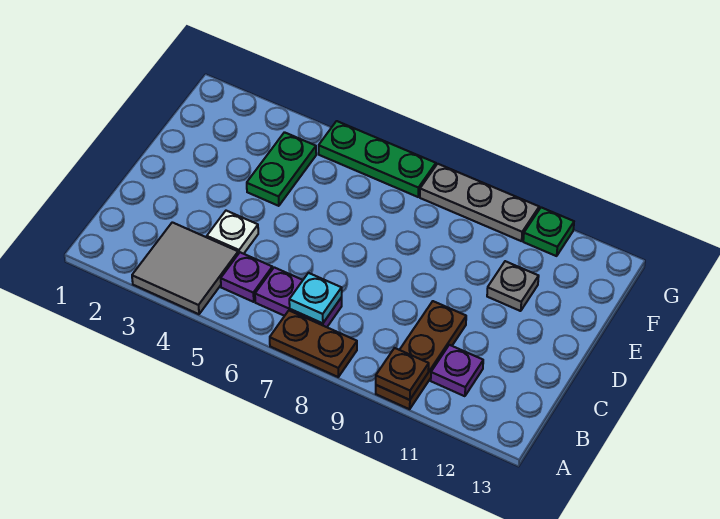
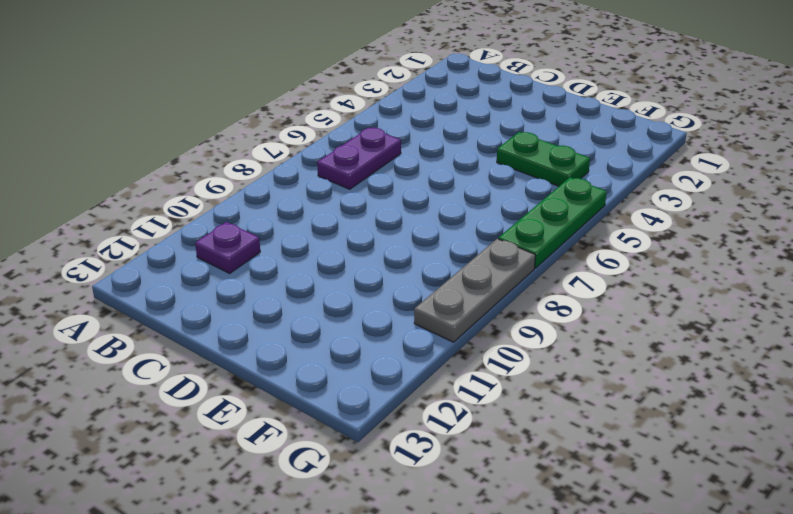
none -> grey tile A3:B4 level 1
none -> brown plate A7:A8 level 1
none -> brown plate A10:C10 level 1

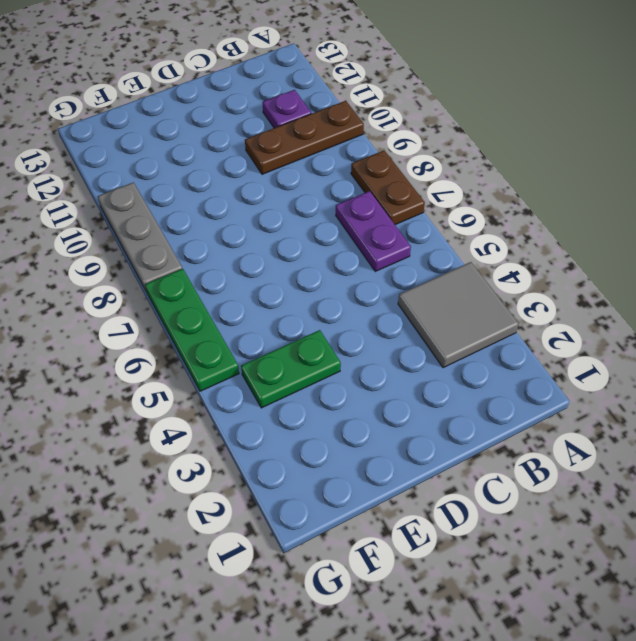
none -> purple plate B5 level 1
none -> white plate C4 level 1
none -> grey plate E11 level 1

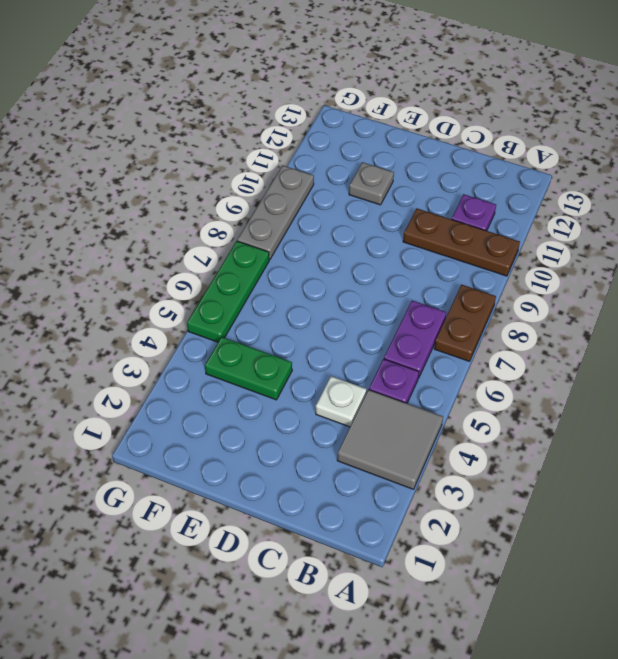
none -> green plate G11 level 1
none -> brown plate A10 level 2
none -> cyan plate B7 level 2

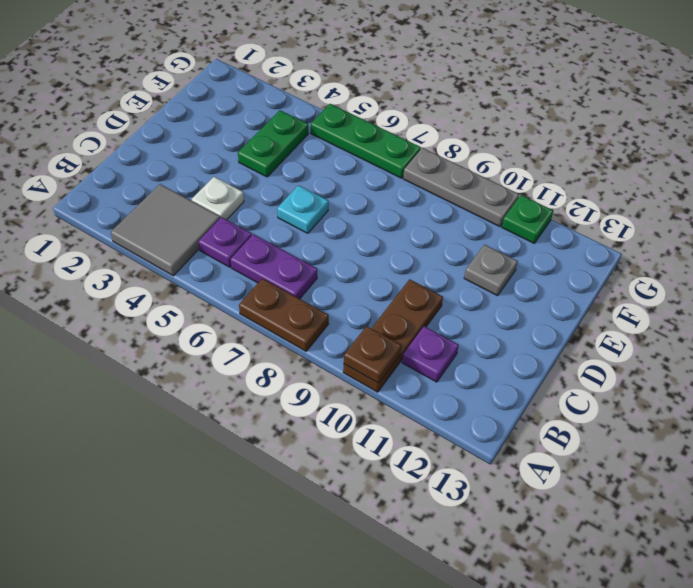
cyan plate D6 level 1 -> cyan plate B7 level 2

